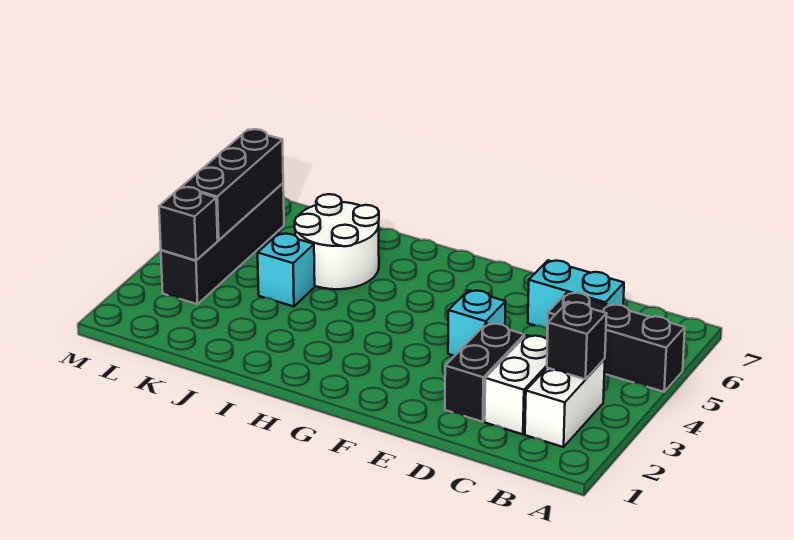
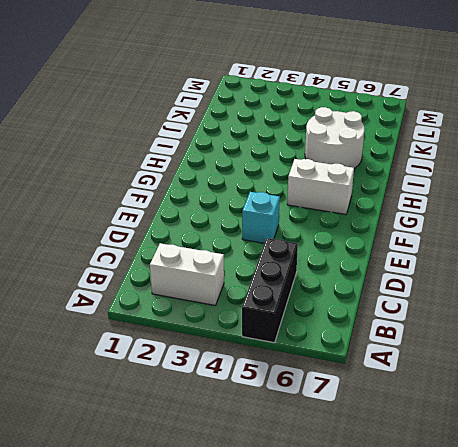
white brick G5:G6 level 1 -> white brick C2:C3 level 1
none -> cyan brick C6:D6 level 1
none -> black brick D2:D3 level 1
none -> cyan brick J4 level 1

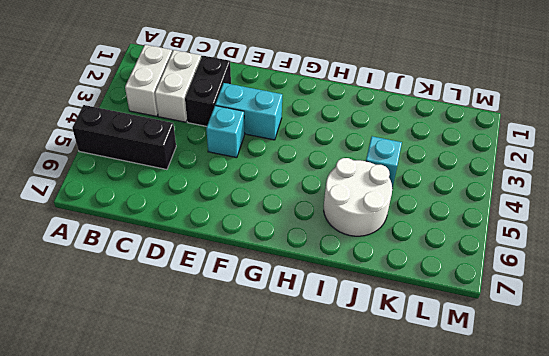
cyan brick E3:F3 level 1 -> cyan brick C6:D6 level 1
none -> black brick L3:L6 level 1
none -> black brick B3 level 2
none -> black brick L3 level 2

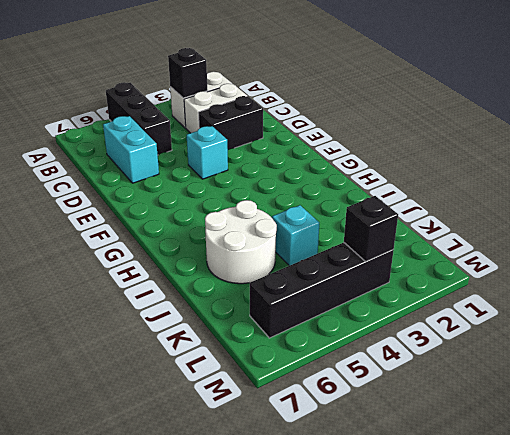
none -> black brick L4:L6 level 2

